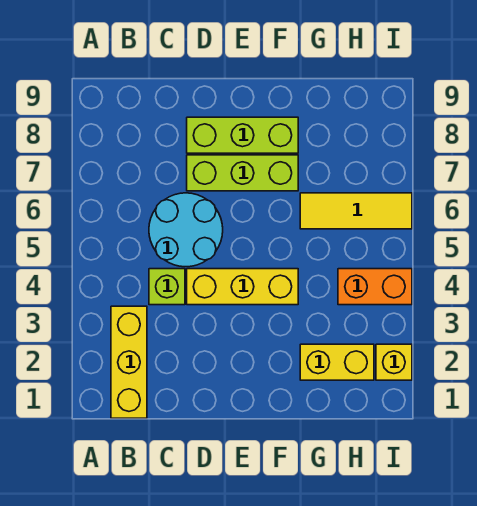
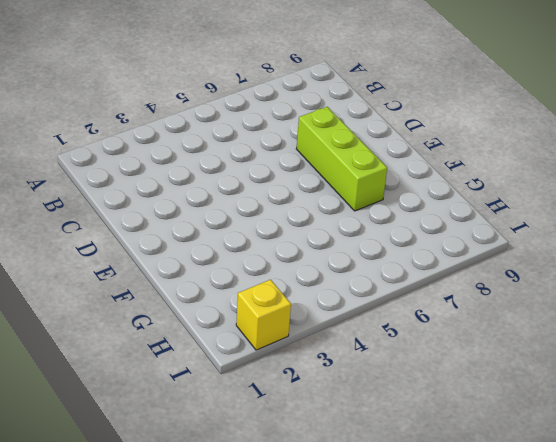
none -> yellow brick B1:B3 level 1
none -> lime brick C4 level 1

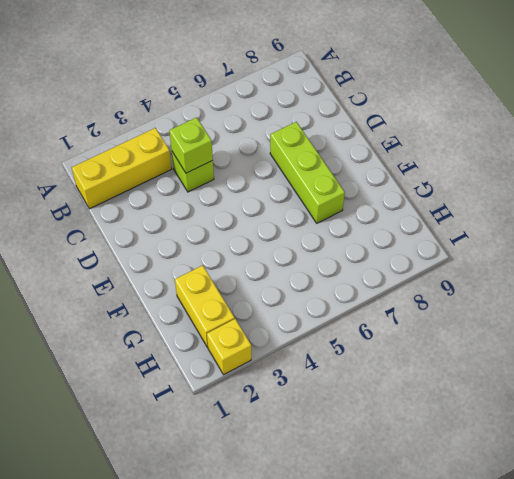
lime brick C4 level 2 -> none
none -> cyan round brick C5:D6 level 1
none -> yellow brick D4:F4 level 1

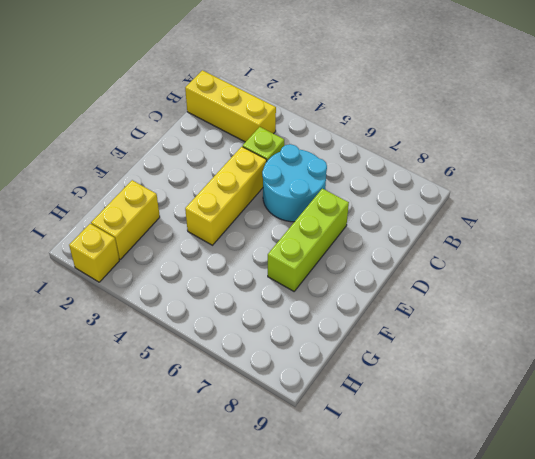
none -> lime brick D8:F8 level 1
none -> yellow tile G6:I6 level 1

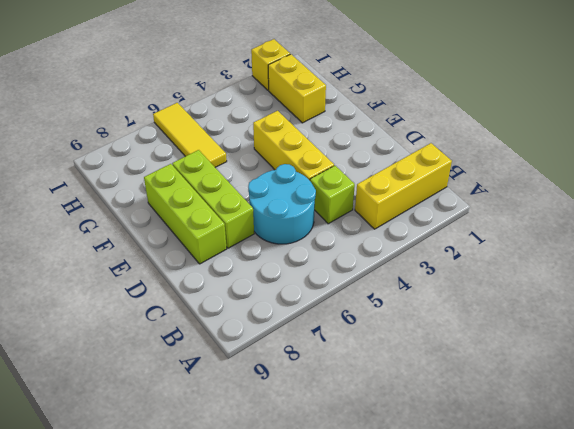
none -> orange brick H4:I4 level 1

